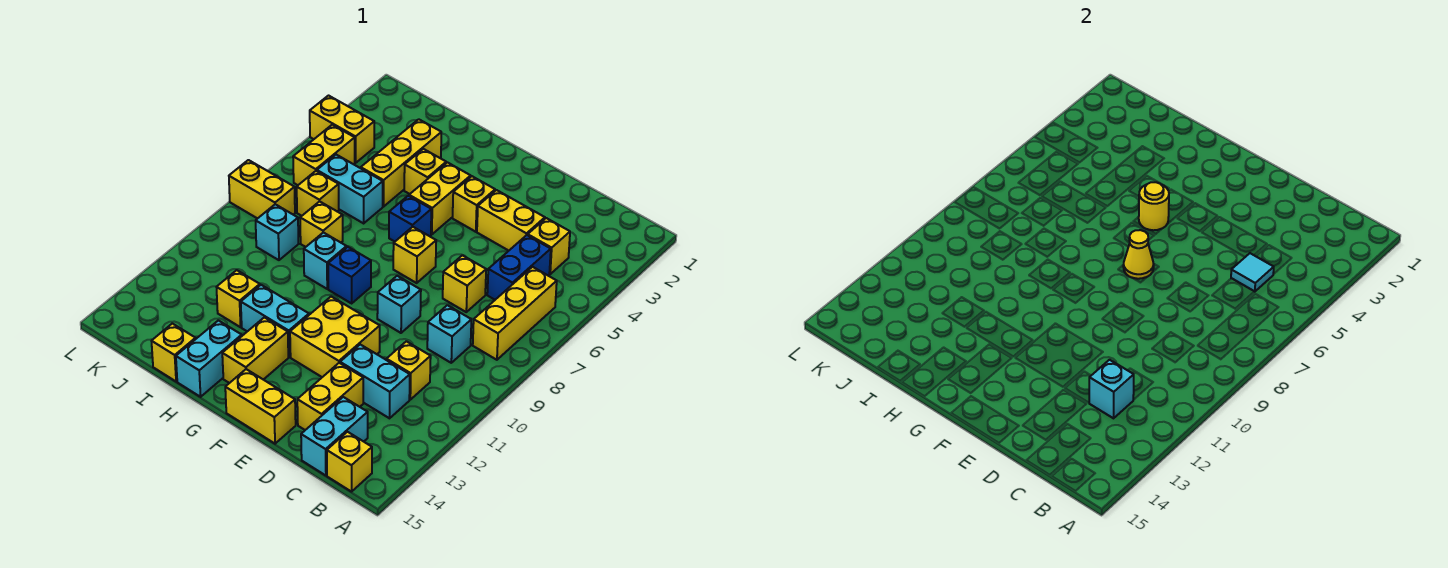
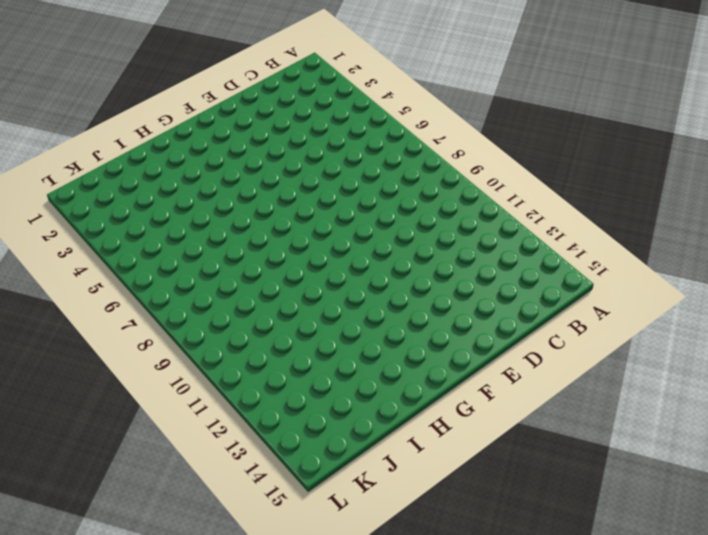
none -> yellow brick B6:B8 level 1
none -> yellow brick B15 level 1
none -> yellow brick C4 level 1
none -> blue brick C5:C6 level 1

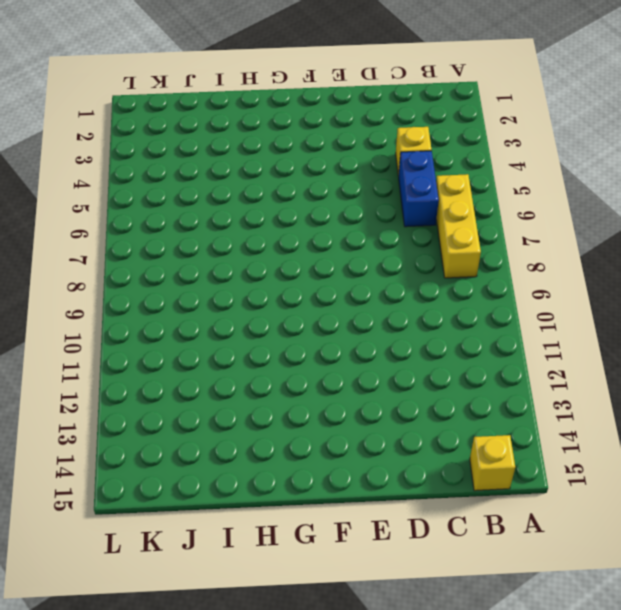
none -> cyan brick C9 level 1
none -> yellow brick C11 level 1
none -> cyan brick C12:D12 level 1
none -> cyan brick C14:C15 level 1

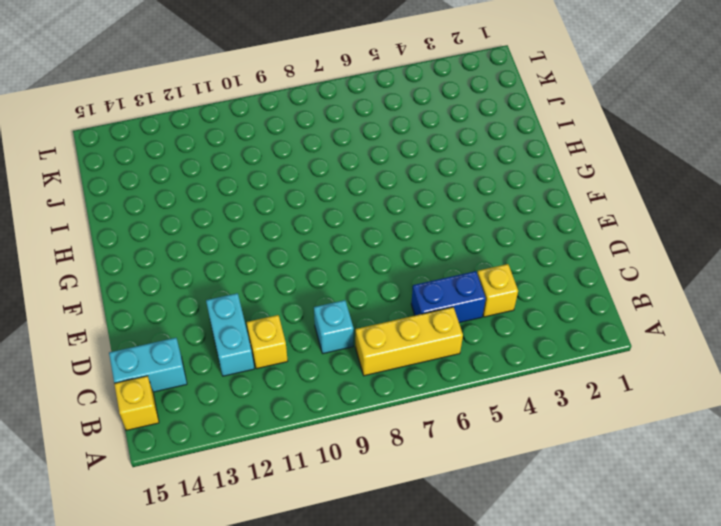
none -> yellow brick D4:E4 level 1
none -> yellow brick D7 level 1
none -> yellow brick D13:D14 level 1
none -> cyan brick E9 level 1

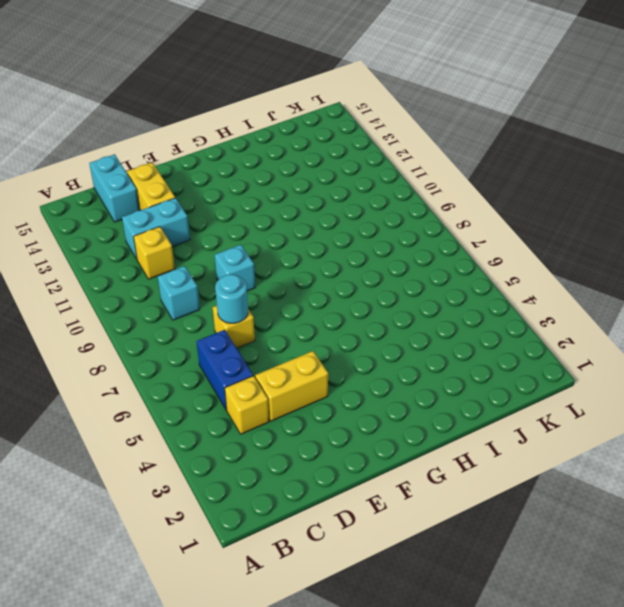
cyan round brick D7 level 2 -> none
none -> yellow brick B6:B8 level 1
none -> yellow brick B15 level 1
none -> yellow brick E11:F12 level 1
none -> yellow brick E15:F15 level 1

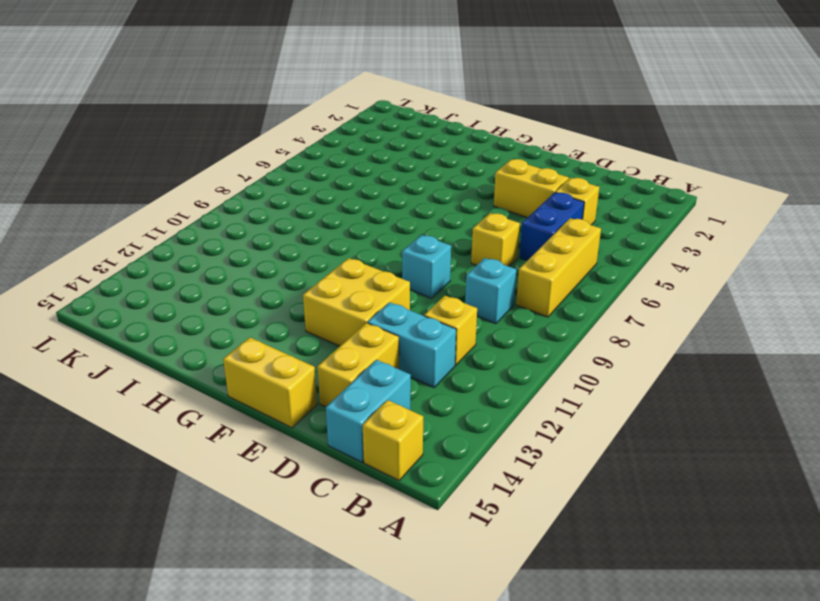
none -> yellow brick F4 level 1
none -> yellow brick F7 level 1
none -> yellow brick G4:G5 level 1
none -> blue brick G6 level 1

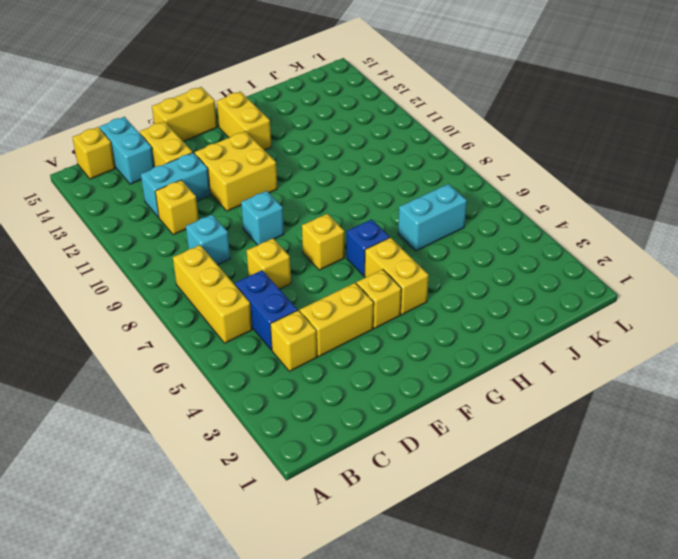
none -> blue brick G9 level 1
none -> cyan brick G12:H12 level 1
none -> yellow brick H4 level 1
none -> cyan brick H9 level 1

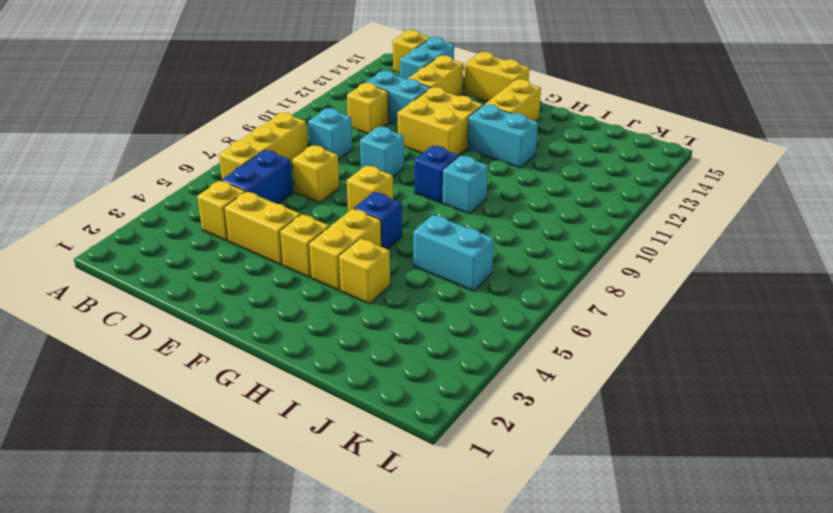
none -> cyan brick H14:H15 level 1
none -> yellow brick I3:I5 level 1
none -> yellow brick I8 level 1
none -> yellow brick I12 level 1

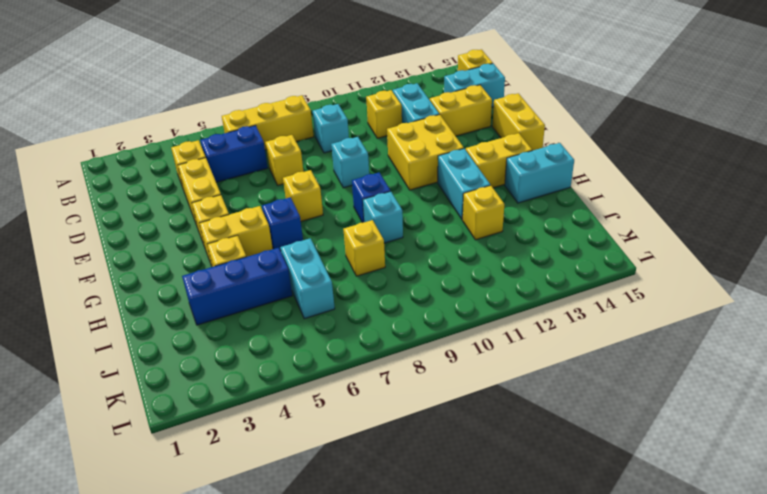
blue brick I3:I5 level 1 -> yellow brick I3:I5 level 1
none -> yellow brick I15 level 1
none -> yellow brick J7 level 1
none -> cyan brick J9 level 1
none -> yellow brick K4:L4 level 1

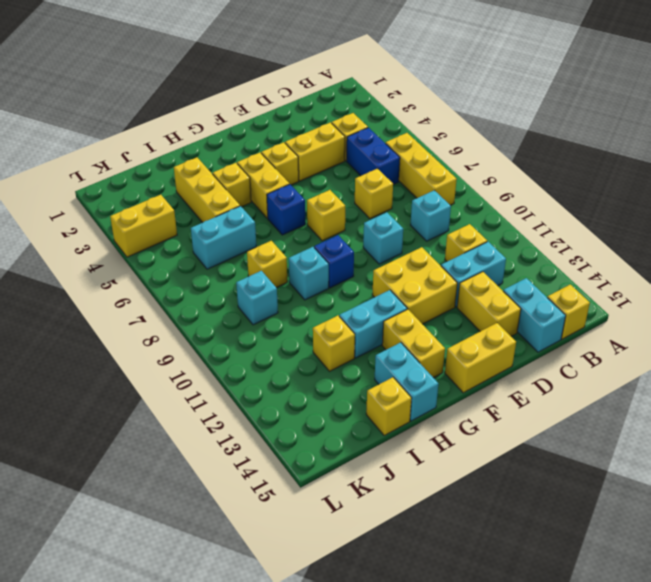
none -> yellow brick J7 level 1
none -> yellow brick K5:K6 level 1
none -> yellow brick K8:L8 level 1
none -> cyan tile C5 level 2

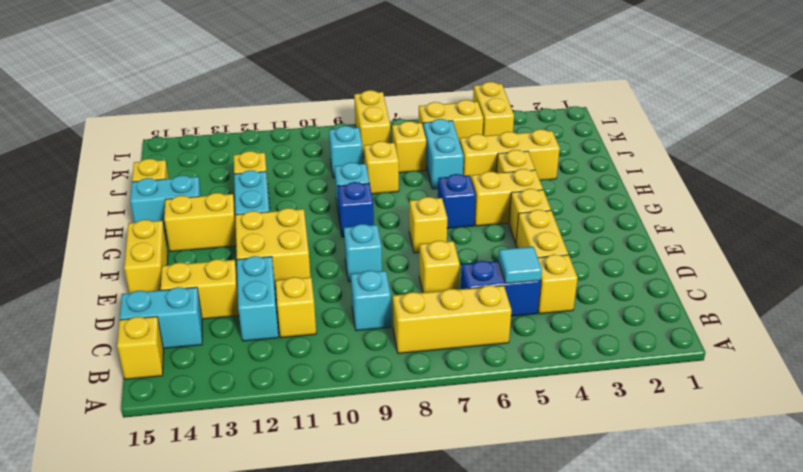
none -> cyan brick C12 level 2
none -> yellow cone F7 level 2
none -> yellow round brick G5 level 2

